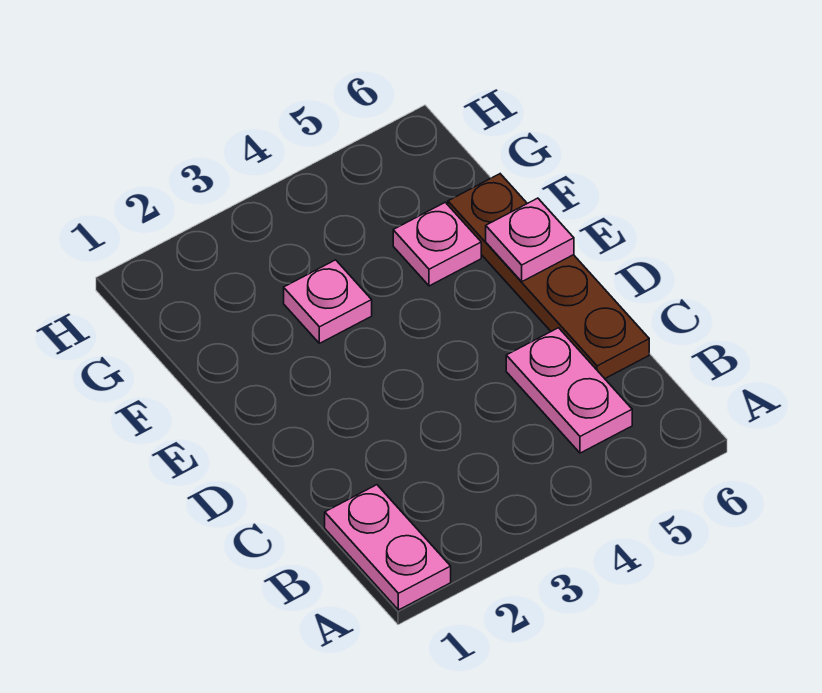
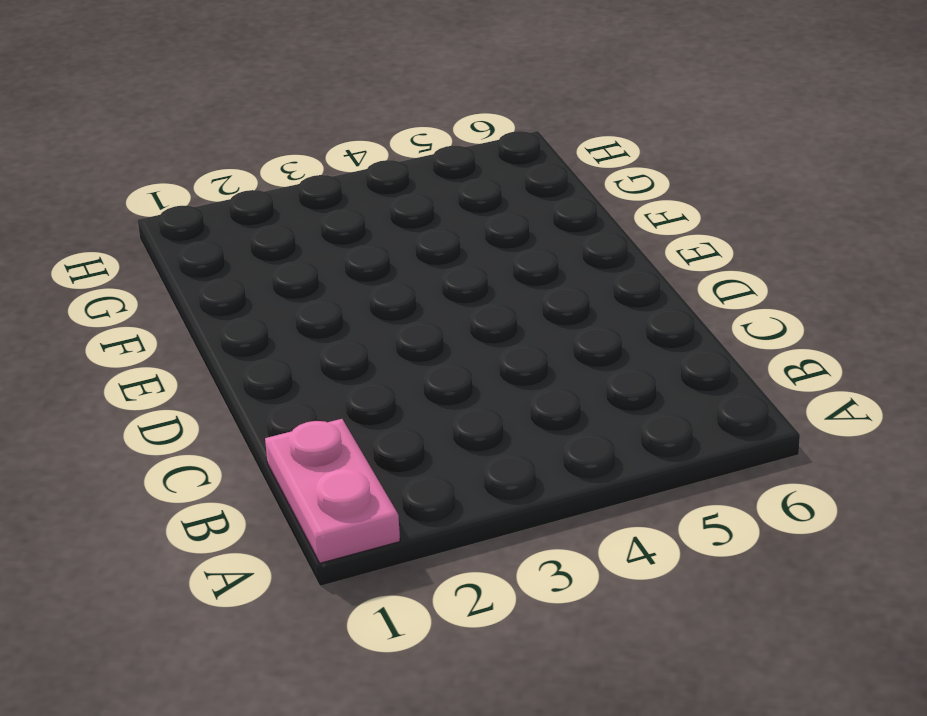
none -> pink plate B5:C5 level 1
none -> brown plate C6:F6 level 1

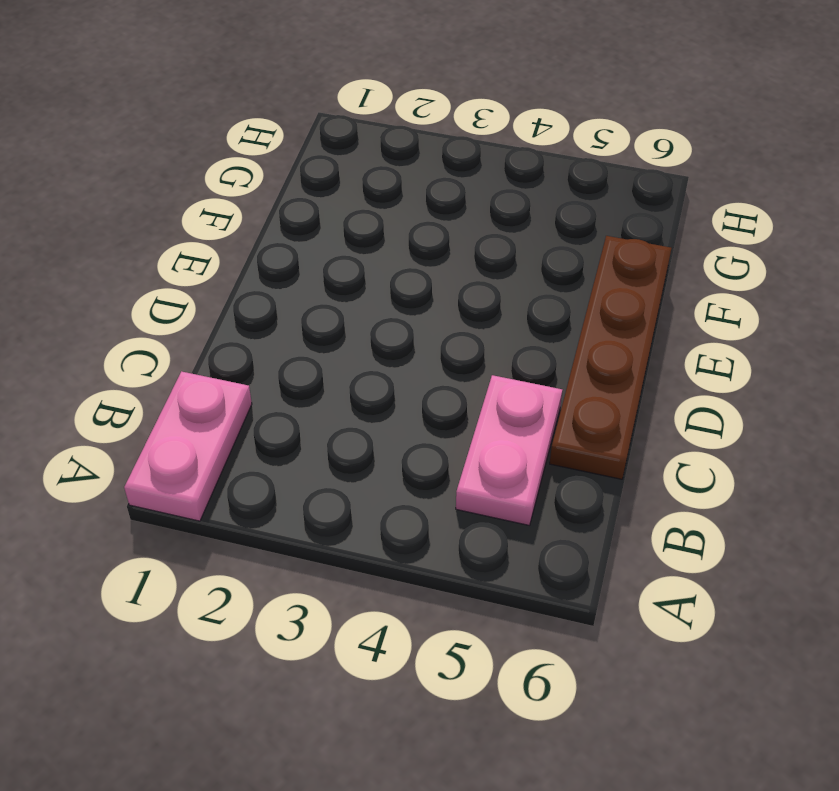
none -> pink plate F3 level 1
none -> pink plate F5 level 1

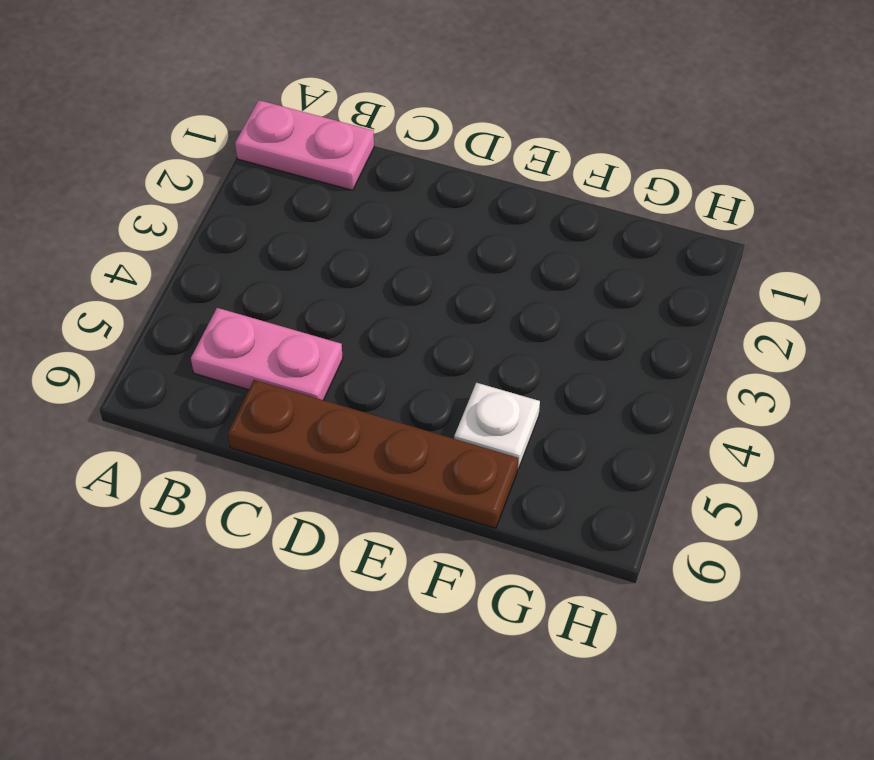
white plate F5 level 1 -> pink plate F5 level 1
none -> pink plate F3 level 1
none -> pink plate E6 level 2

